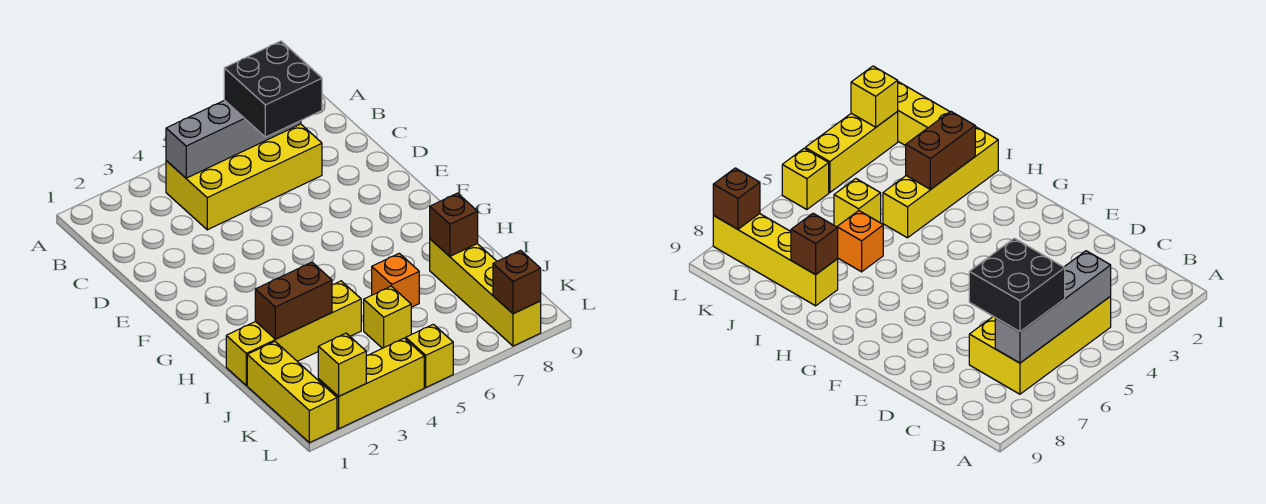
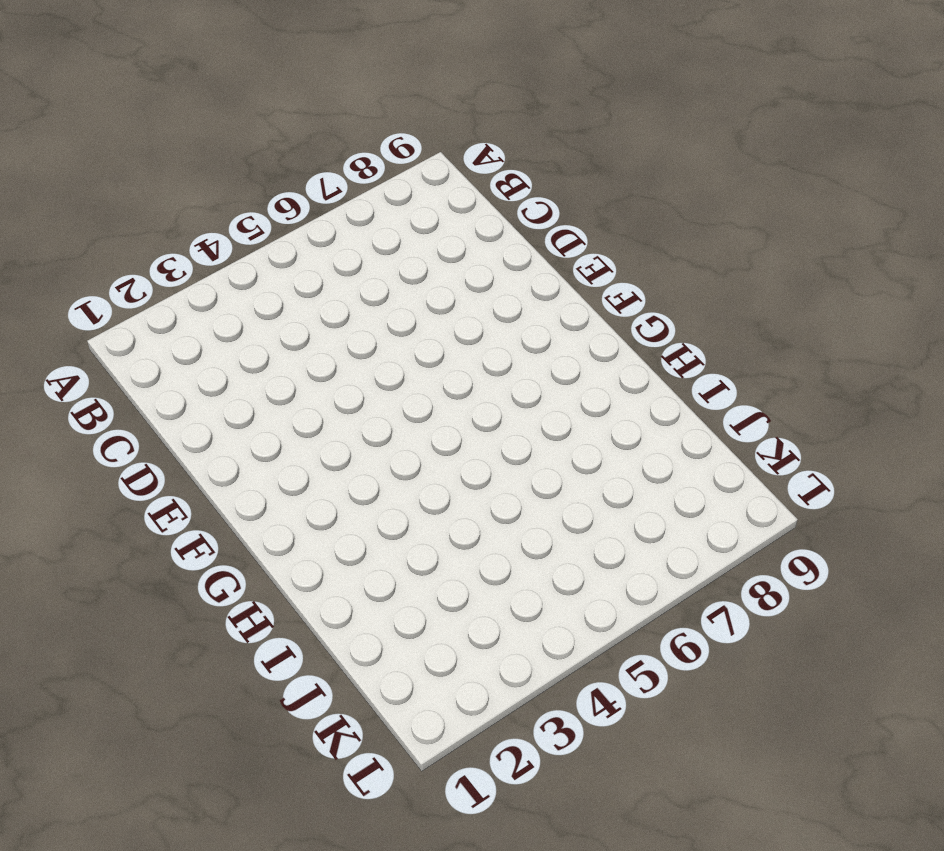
none -> yellow brick B4:C7 level 1
none -> yellow brick I1:I4 level 1
none -> orange brick I6 level 1

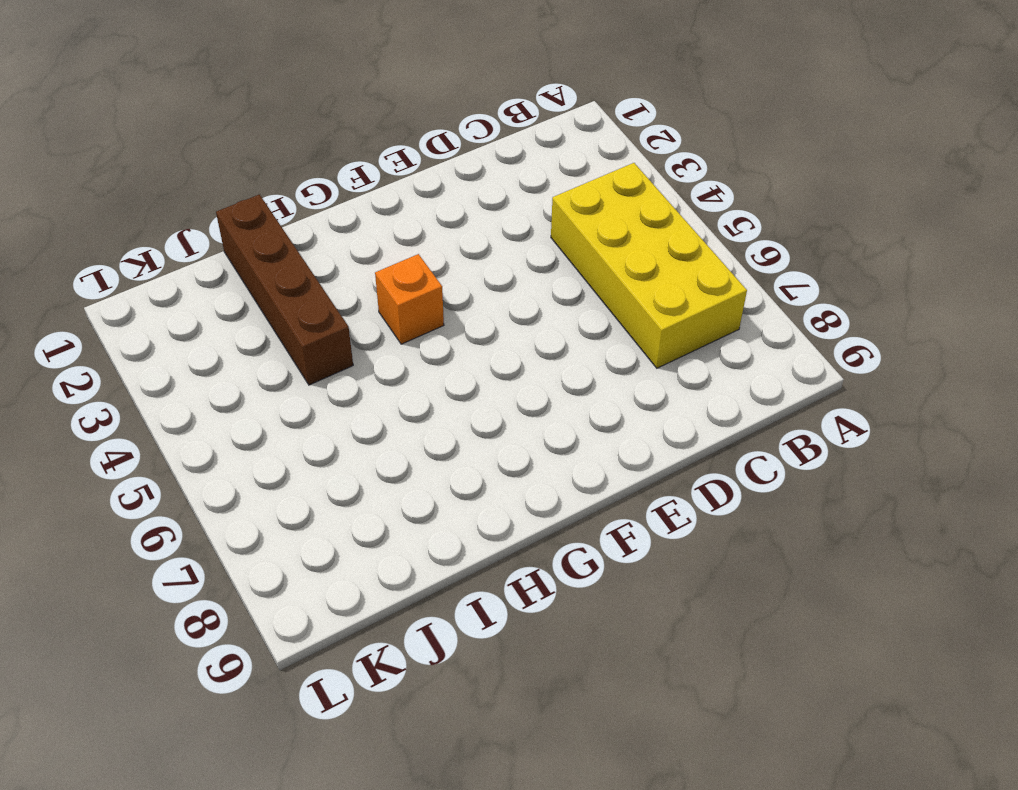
orange brick G4 level 1 -> orange brick I6 level 1
brown brick I1:I4 level 1 -> yellow brick I1:I4 level 1
none -> yellow brick I8:L8 level 1
none -> yellow brick J1:L1 level 1
none -> yellow brick J5 level 1

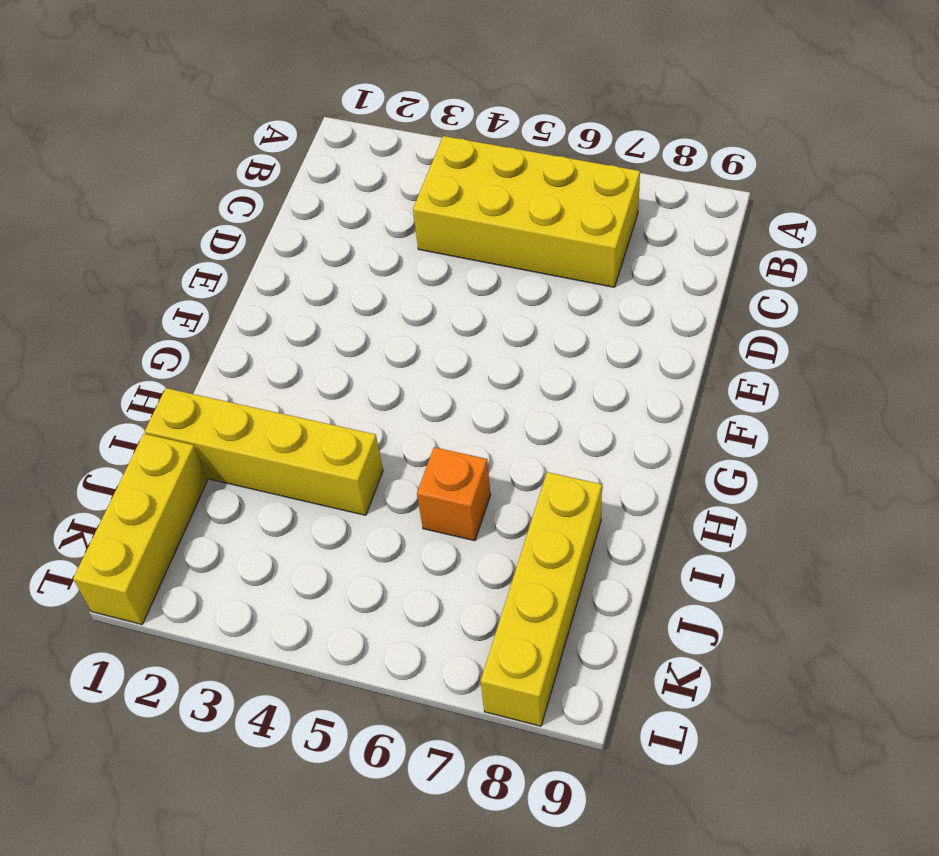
none -> yellow brick J5 level 1
none -> yellow brick L2:L4 level 1
none -> yellow brick L5 level 1

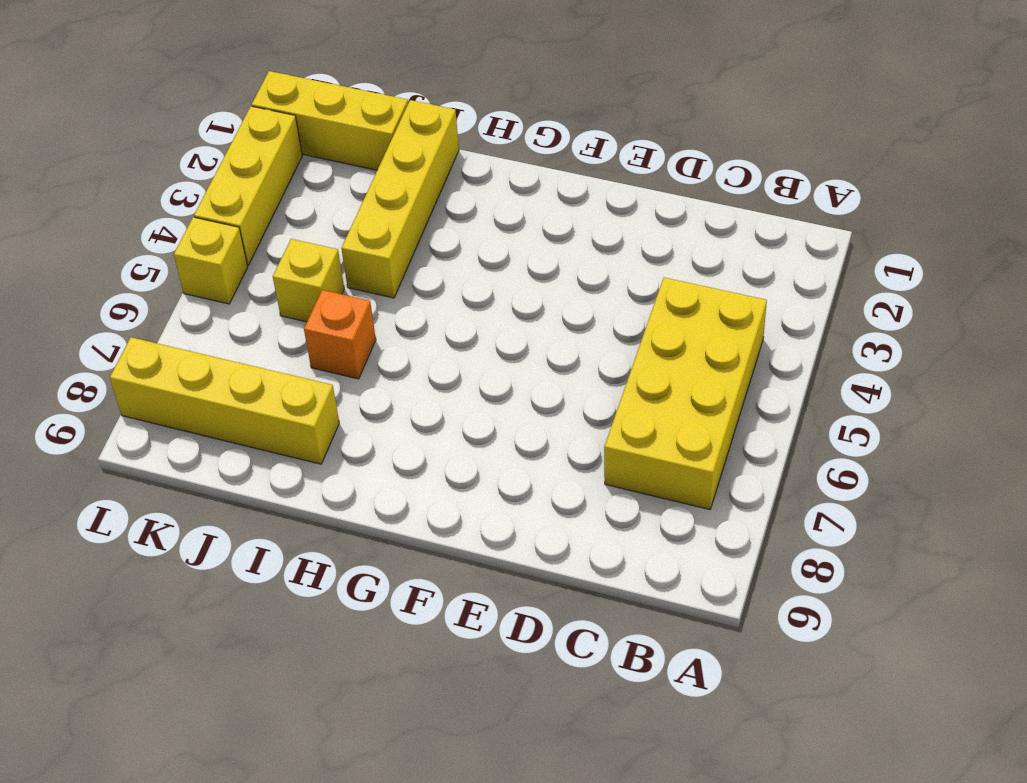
none -> grey brick B4:B7 level 2
none -> brown brick I2:I3 level 2
none -> brown brick I8 level 2

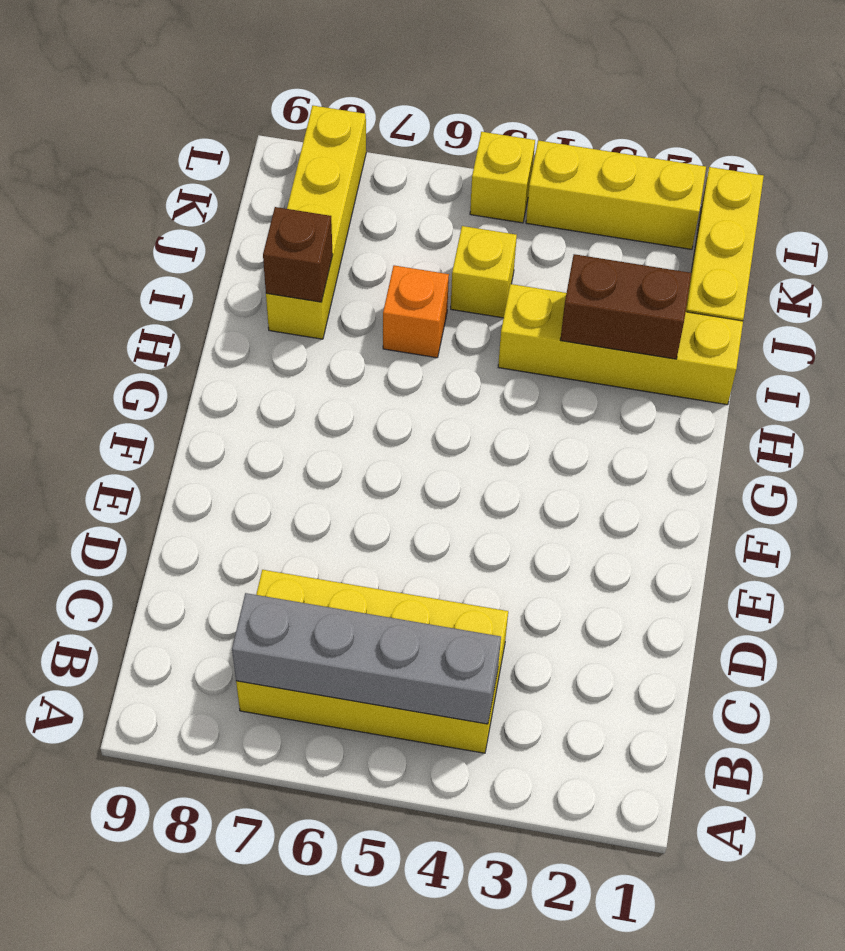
none -> yellow brick L2 level 2
none -> brown brick L8 level 2
none -> black brick B6:C7 level 3

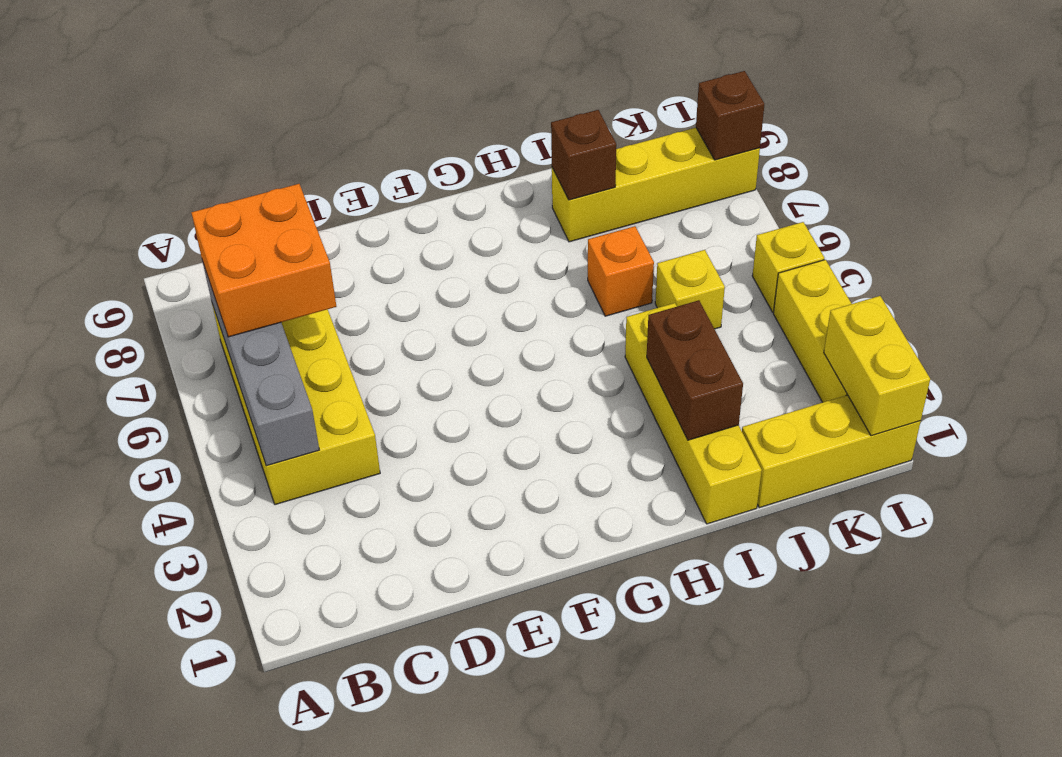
orange brick B6:C7 level 3 -> black brick B6:C7 level 3
yellow brick L1:L2 level 2 -> yellow brick L2 level 2

